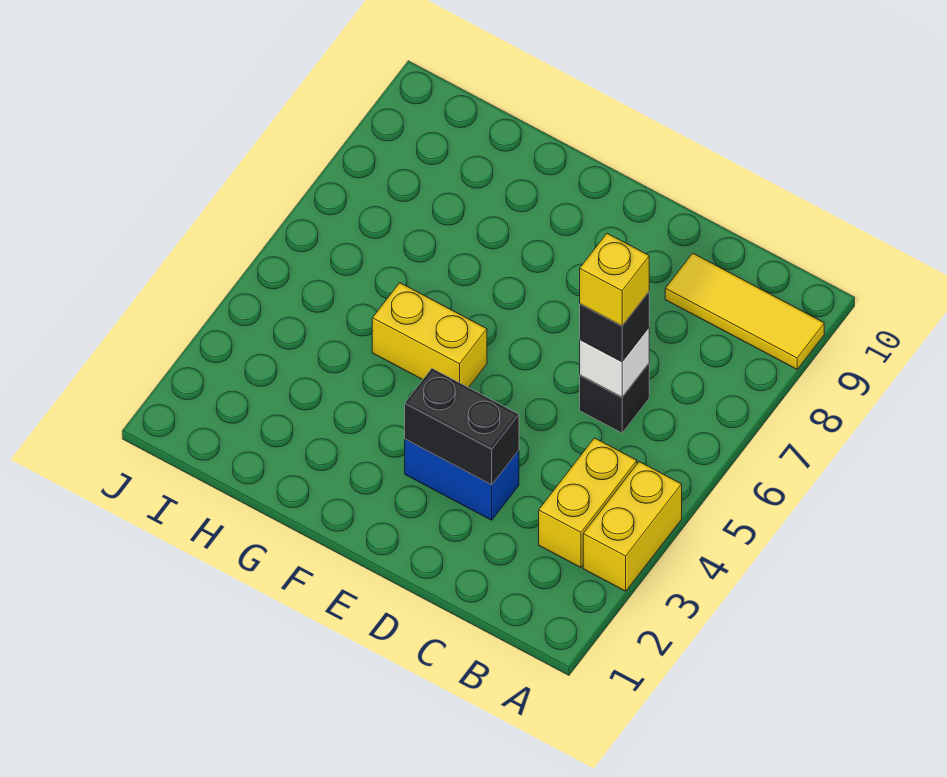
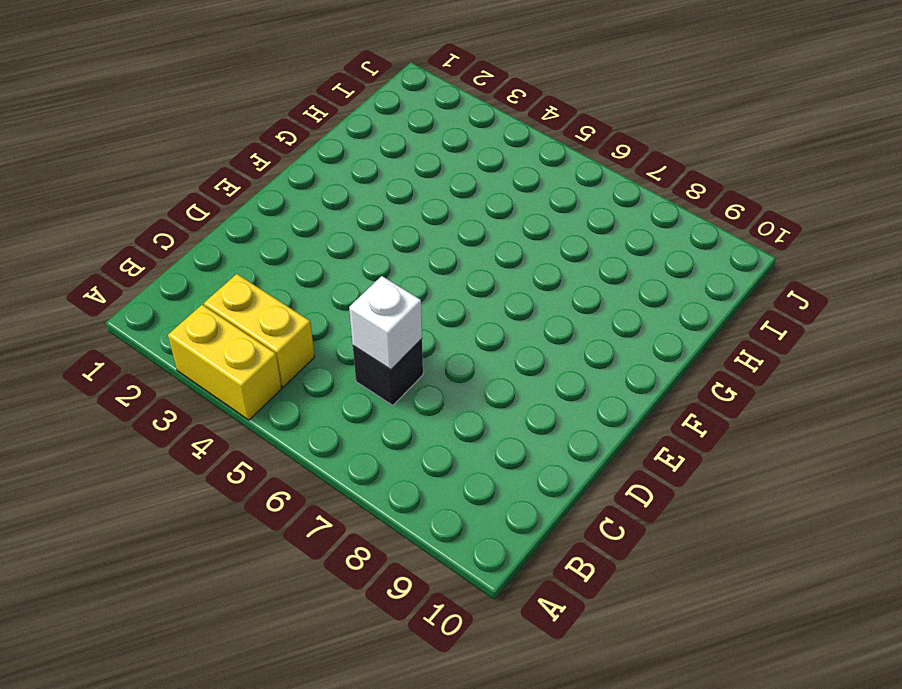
none -> yellow tile A9:C9 level 1
none -> blue brick D3:E3 level 1

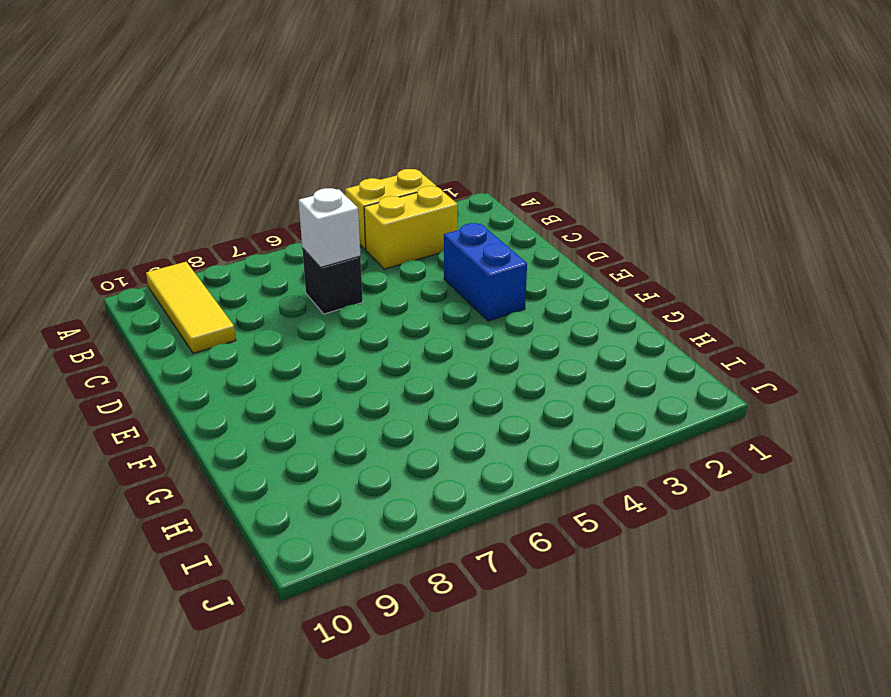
none -> yellow brick F5:G5 level 1
none -> black brick D3:E3 level 2

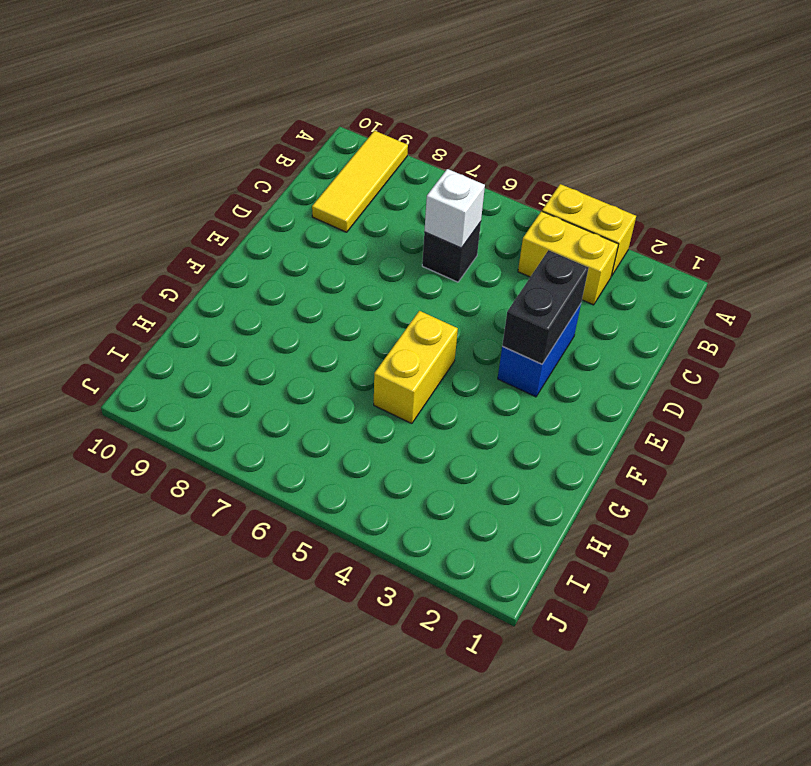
none -> black brick C6 level 3
none -> yellow brick C6 level 4

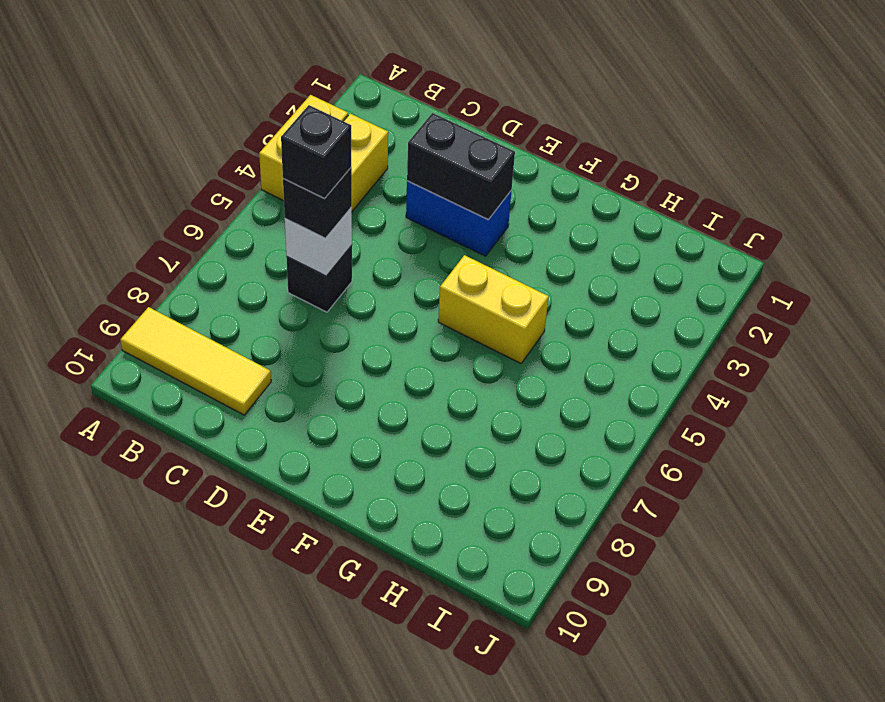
black brick C6 level 4 -> yellow brick C6 level 4

